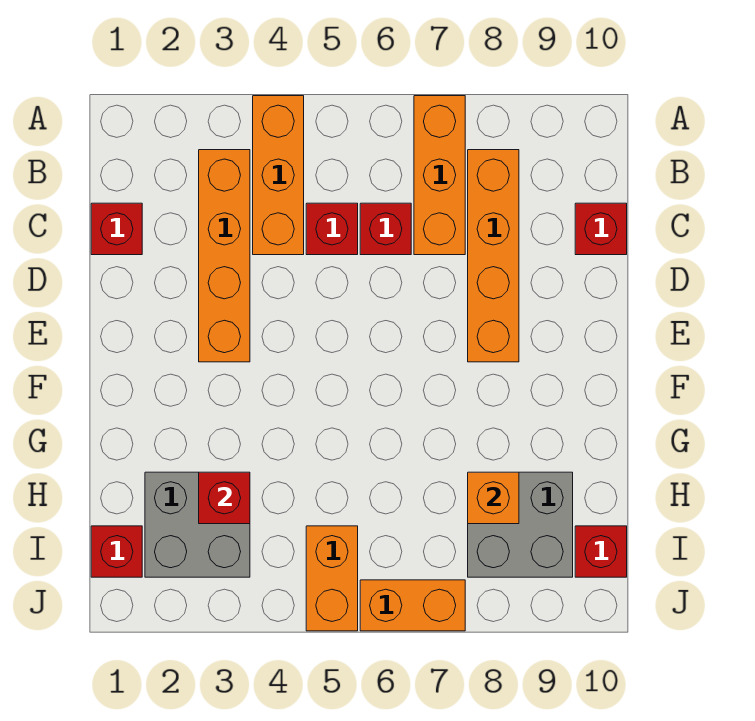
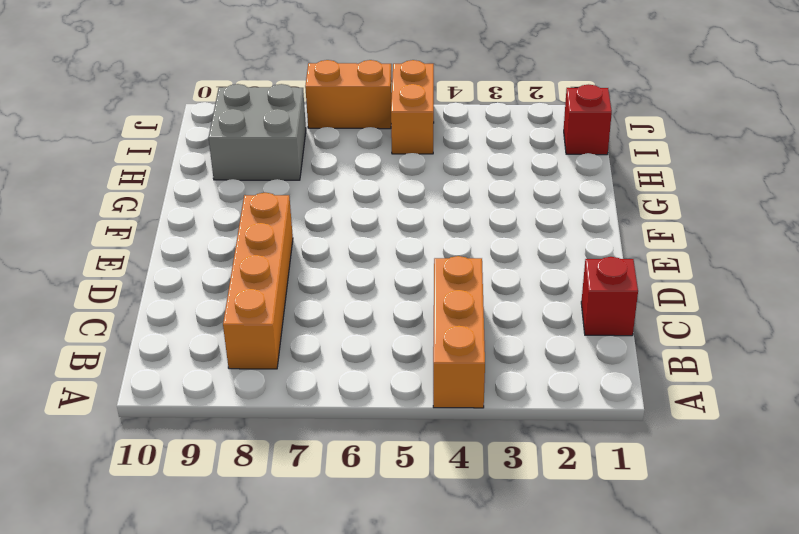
none -> orange brick A7:C7 level 1
none -> orange brick B3:E3 level 1
none -> red brick C5 level 1

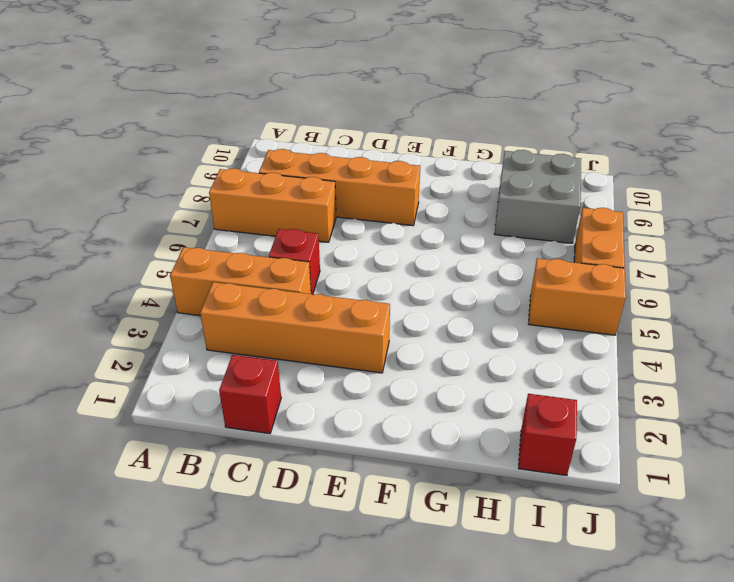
none -> red brick C6 level 1
none -> red brick C10 level 1
none -> grey brick H2:I3 level 1

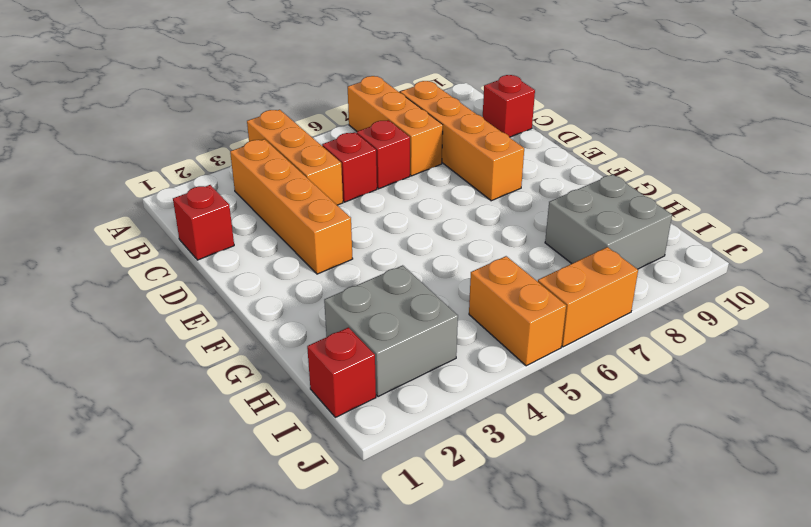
none -> red brick I10 level 1
none -> red brick H3 level 2
none -> orange brick H8 level 2

